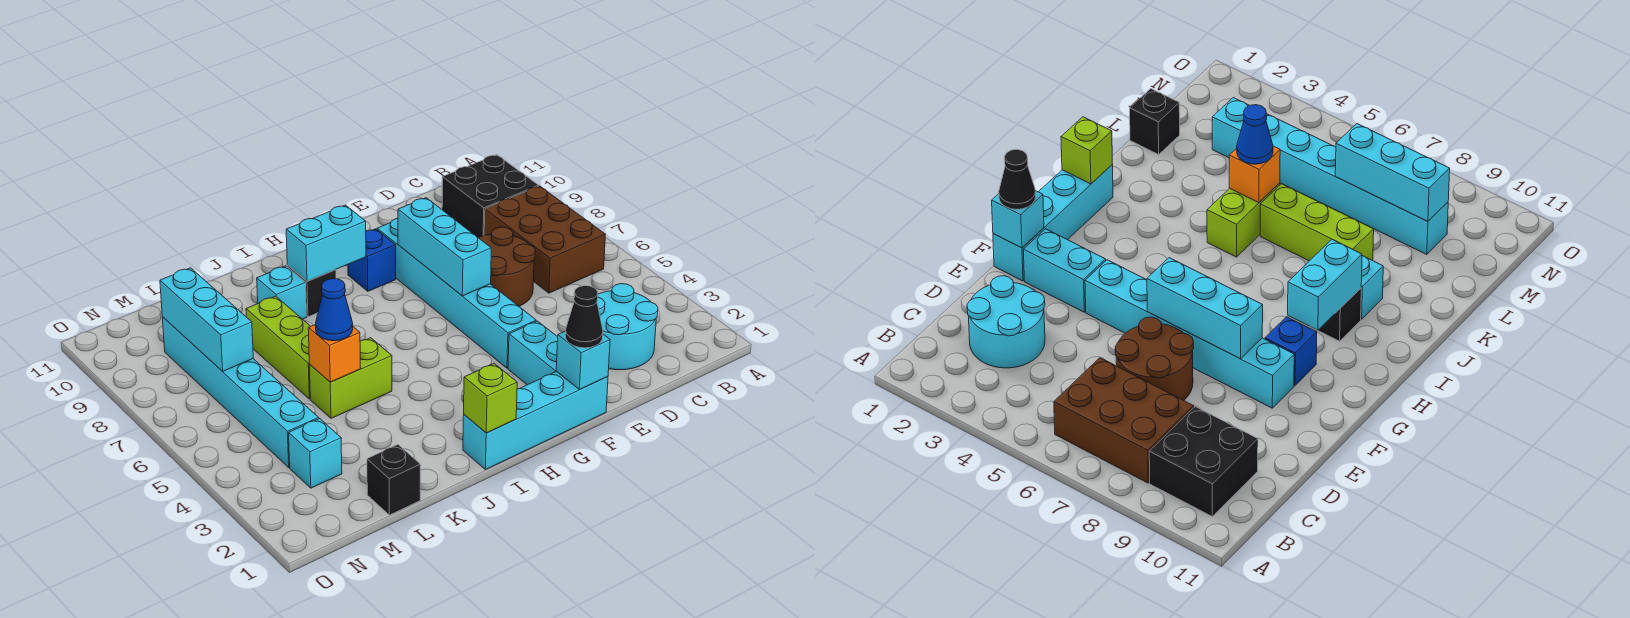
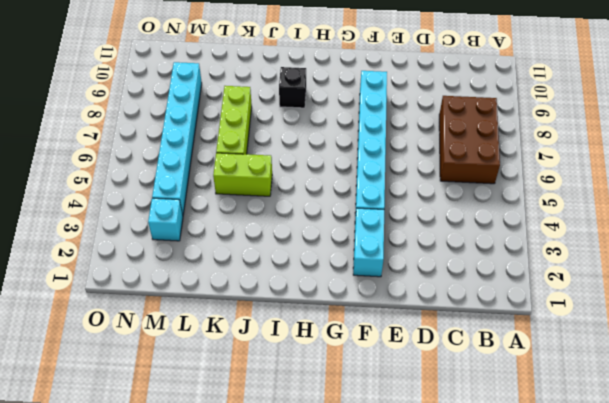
none -> black brick B9:C10 level 1
none -> cyan round brick C2:D3 level 1
none -> brown round brick D6:E7 level 1

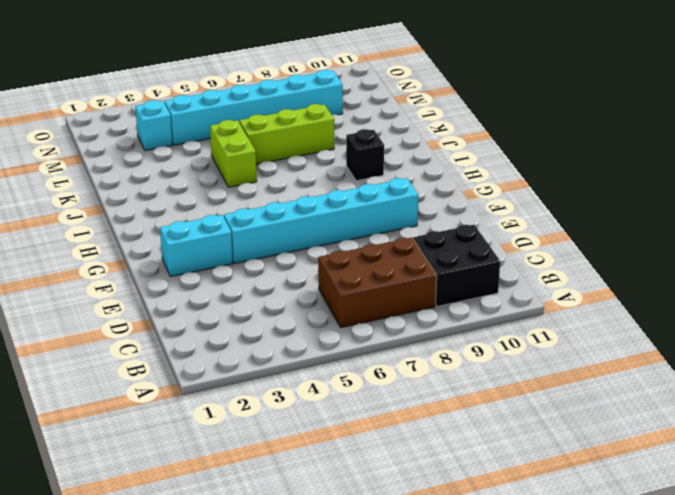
none -> cyan round brick C2:D3 level 1
none -> brown round brick D6:E7 level 1
none -> cyan brick F1:I1 level 1

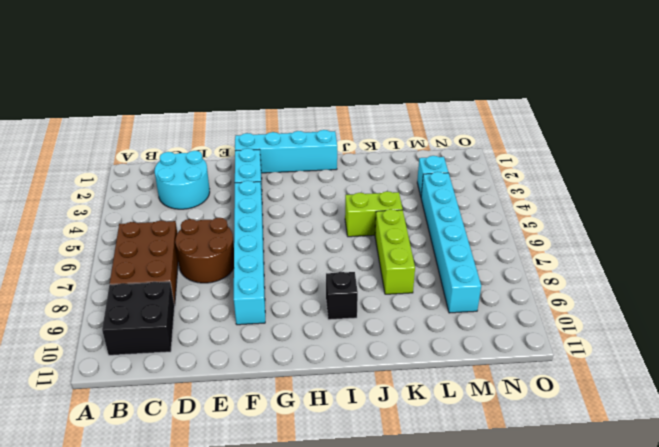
none -> blue brick G9 level 1
none -> cyan brick J9 level 1
none -> black brick L1 level 1

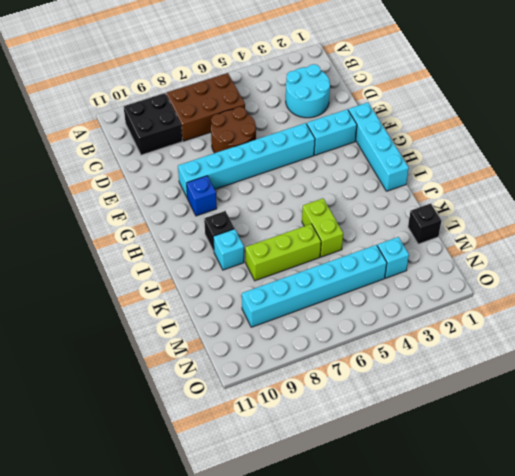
none -> cyan brick F1 level 2
none -> cyan brick F6:F8 level 2
none -> cyan brick H9:I9 level 2

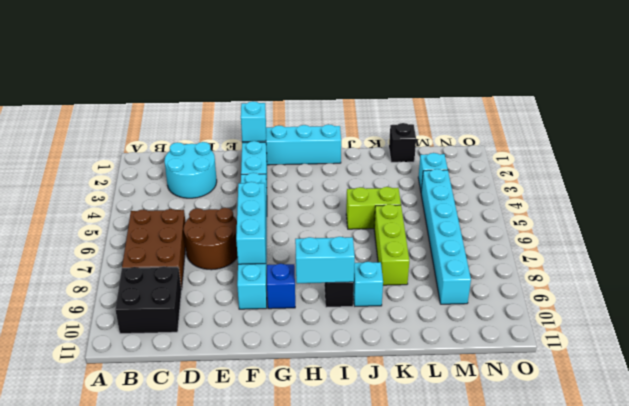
none -> lime brick I1 level 2
none -> orange brick K5 level 2
none -> cyan brick M7:M9 level 2

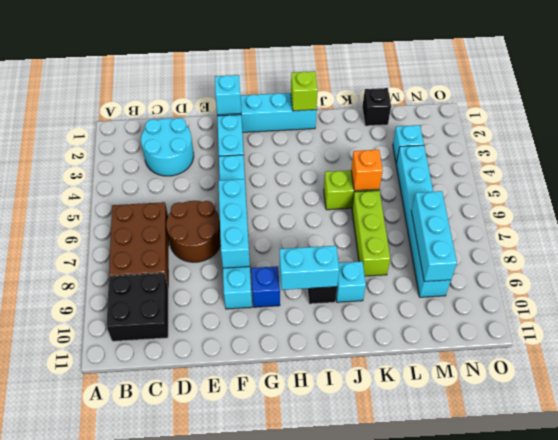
none -> black cone F1 level 3
none -> blue cone K5 level 3

